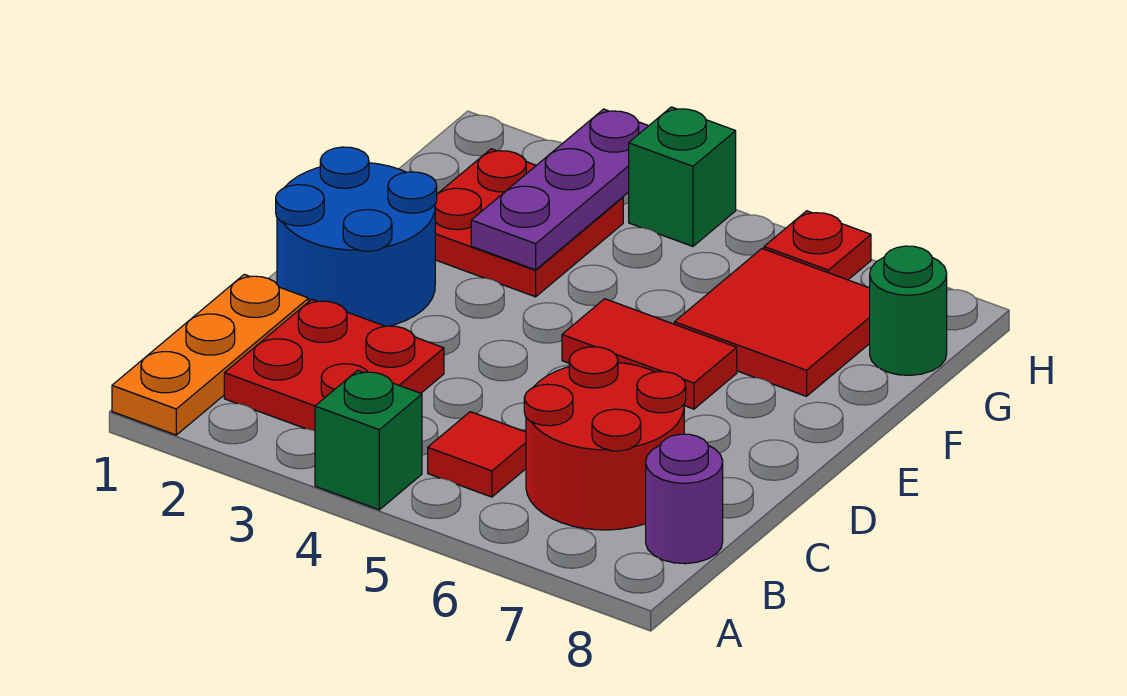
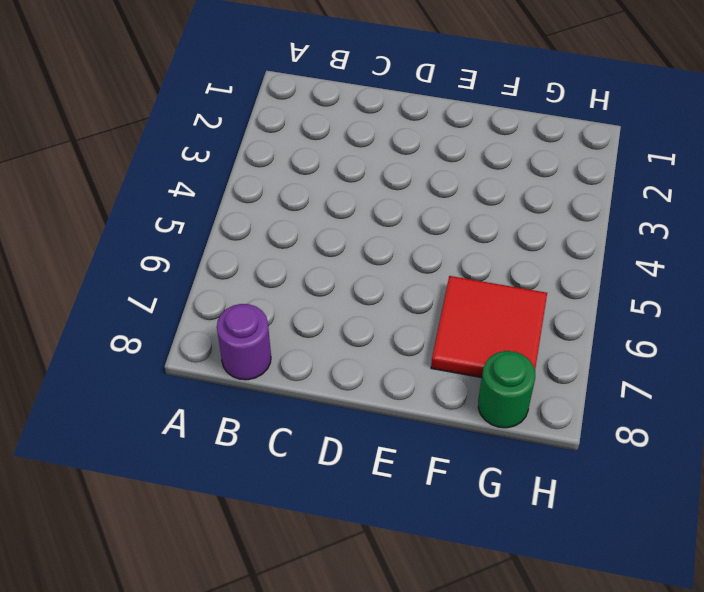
none -> orange plate A1:C1 level 1
none -> green brick A4 level 1
none -> red plate B2:C3 level 1

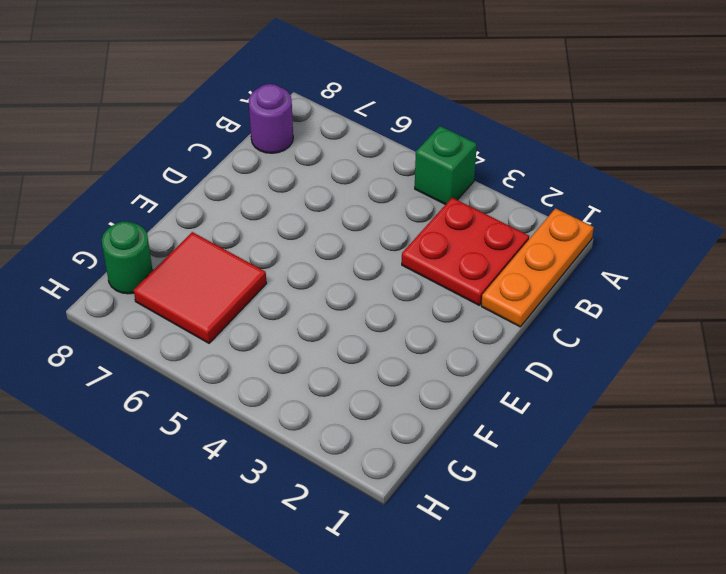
none -> red tile B5 level 1
none -> red round brick B6:C7 level 1
none -> blue round brick D1:E2 level 1

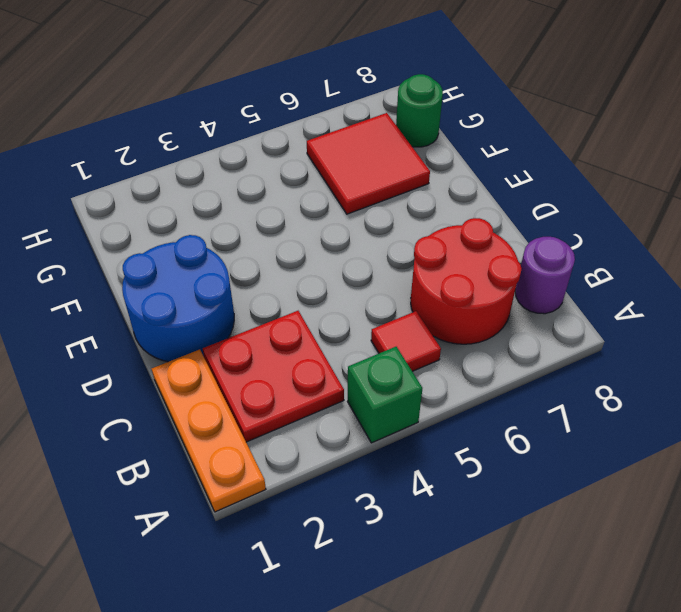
none -> red tile E5:E6 level 1
none -> red plate F2:G3 level 1
none -> green brick H4 level 1

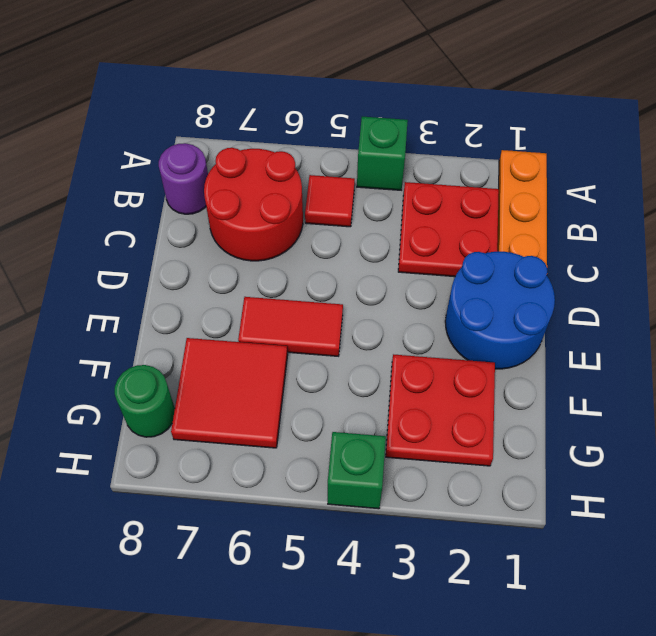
none -> red plate H6 level 1
none -> purple plate F3:H3 level 2

